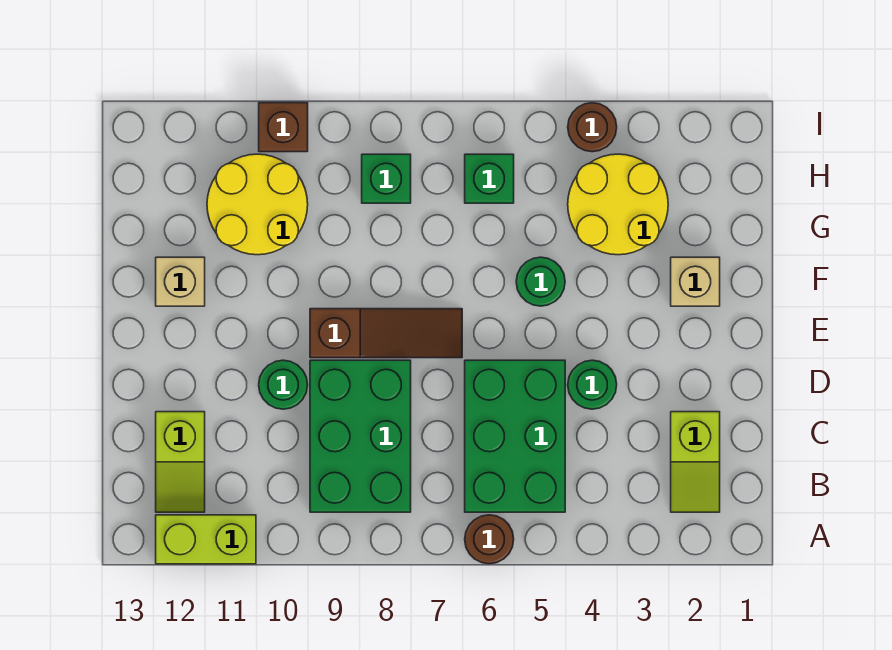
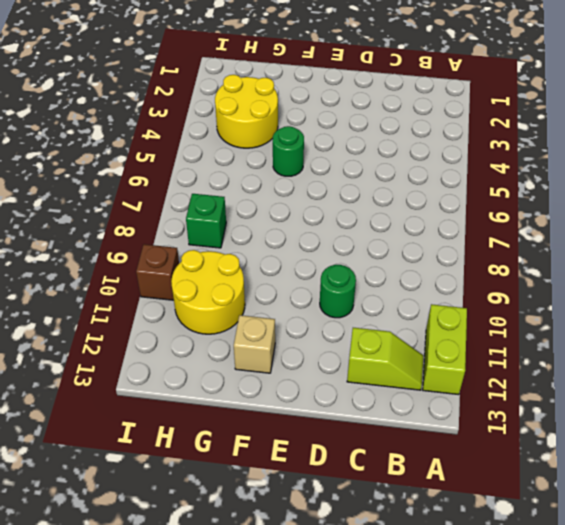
none -> brown round brick A6 level 1
none -> lime slope B2:C2 level 1 top C
none -> green brick B5:D6 level 1

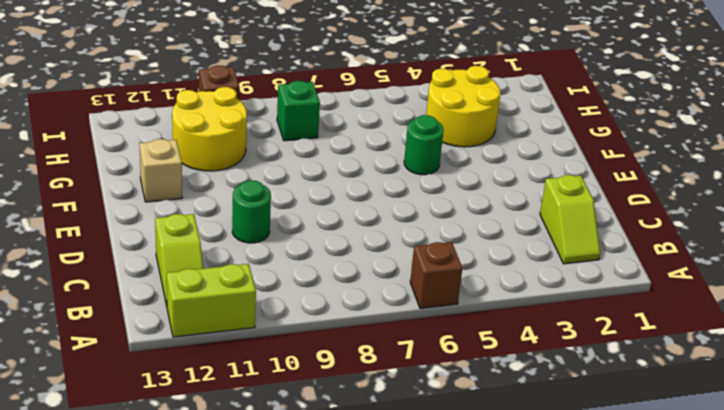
brown brick A6 level 1 -> brown round brick A6 level 1
none -> green brick B5:D6 level 1
none -> green brick B8:D9 level 1
none -> green round brick D4 level 1

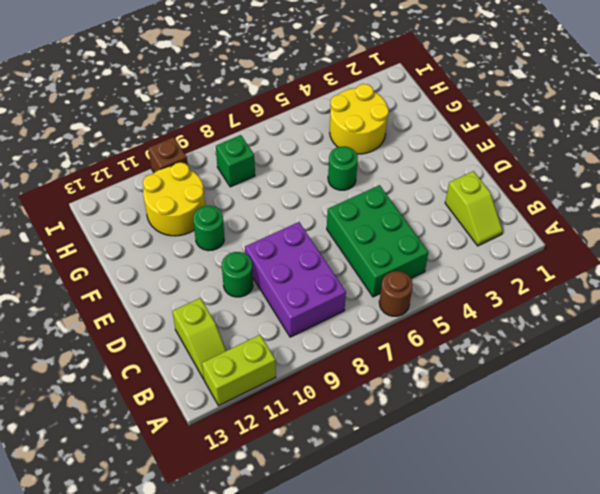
purple brick B8:D9 level 1 -> green brick B8:D9 level 1
green round brick F10 level 1 -> green round brick D4 level 1
none -> brown slope E7:E9 level 1 top 9
none -> tan brick F2 level 1
none -> tan brick F12 level 1

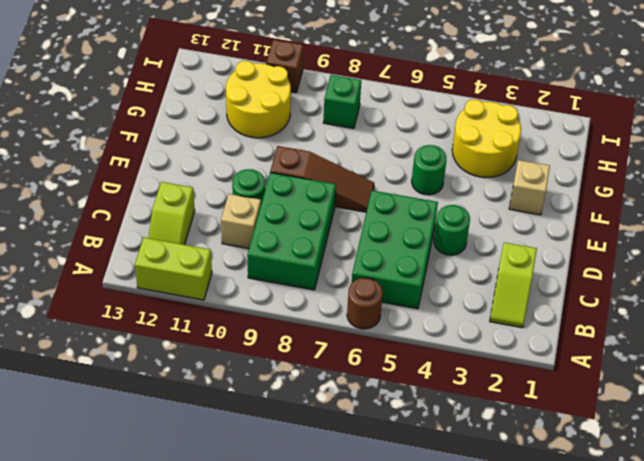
tan brick C10 level 1 -> tan brick F12 level 1
none -> green brick H6 level 1
none -> brown round brick I4 level 1

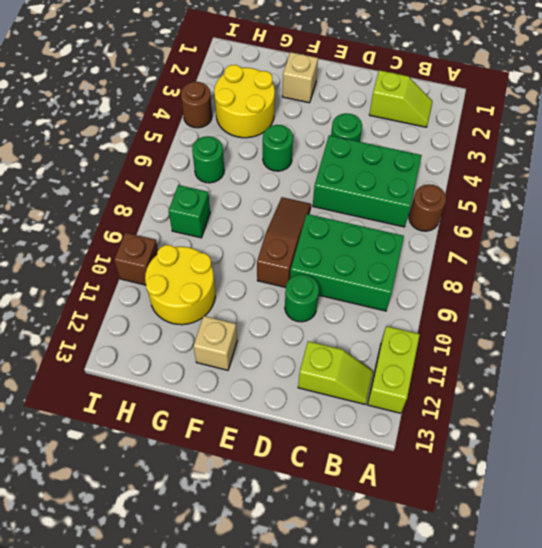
green round brick H6 level 1 -> green brick H6 level 1

